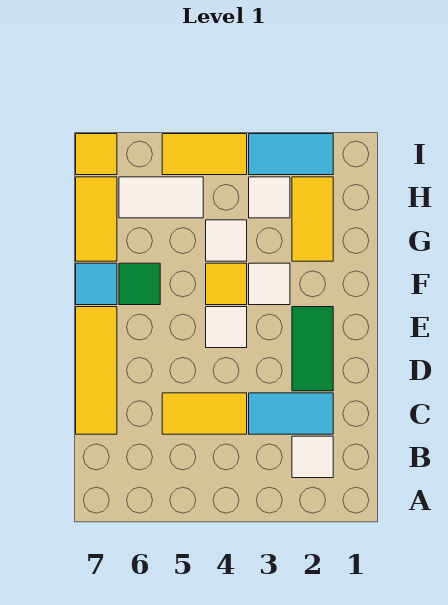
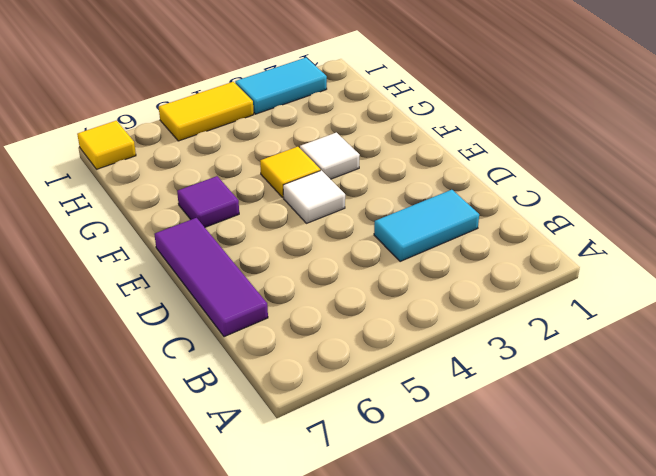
purple tile C7:E7 level 1 -> yellow tile C7:E7 level 1
purple tile F6 level 1 -> green tile F6 level 1
none -> white tile B2 level 1
none -> yellow tile C4:C5 level 1
none -> green tile D2:E2 level 1

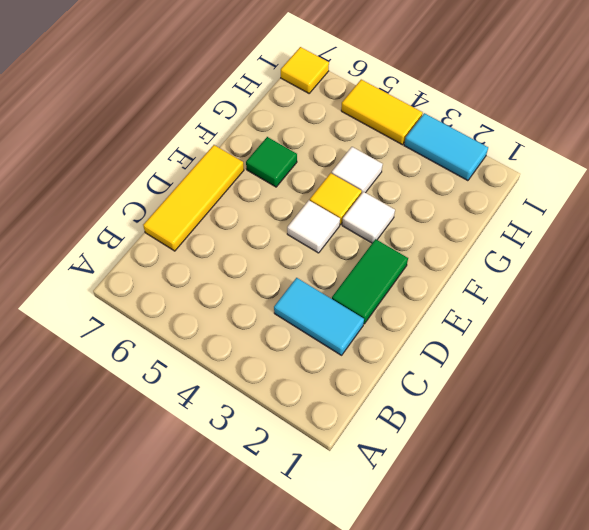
none -> white tile B2 level 1
none -> yellow tile C4:C5 level 1
none -> cyan tile F7 level 1

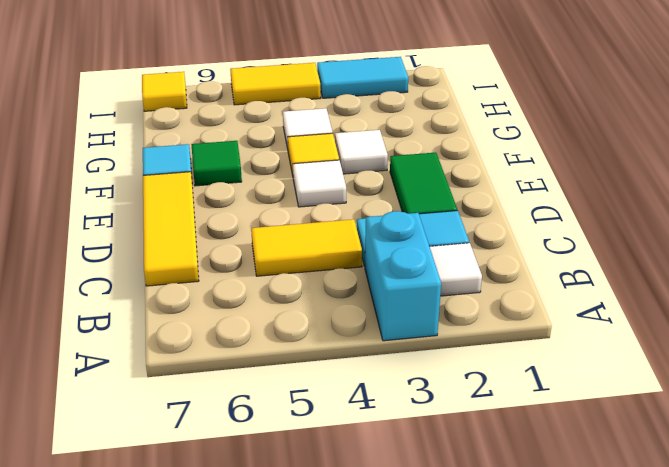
cyan brick A3:B3 level 1 -> none
none -> yellow tile G2:H2 level 1
none -> yellow tile G7:H7 level 1
none -> white tile H3 level 1

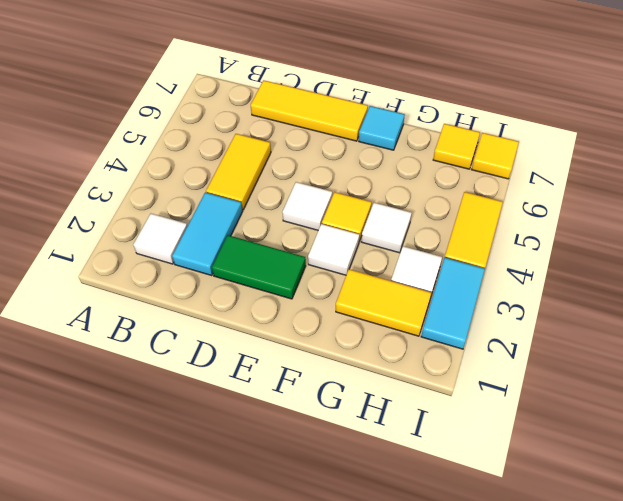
yellow tile H7 level 1 -> yellow tile G7:H7 level 1
none -> green tile F6 level 1
none -> white tile H5:H6 level 1

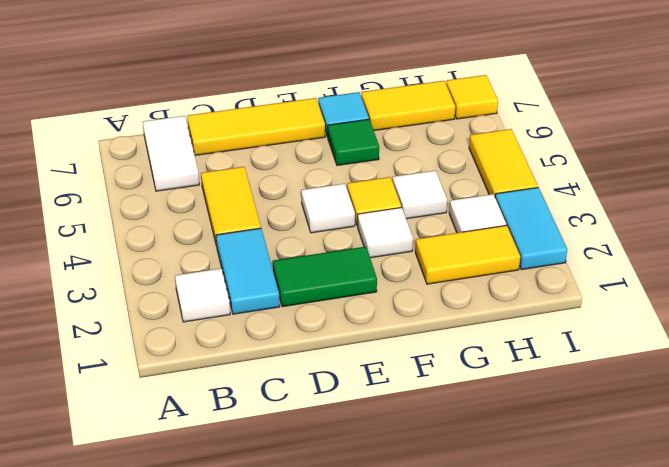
white tile B6:B7 level 1 -> white tile H5:H6 level 1

